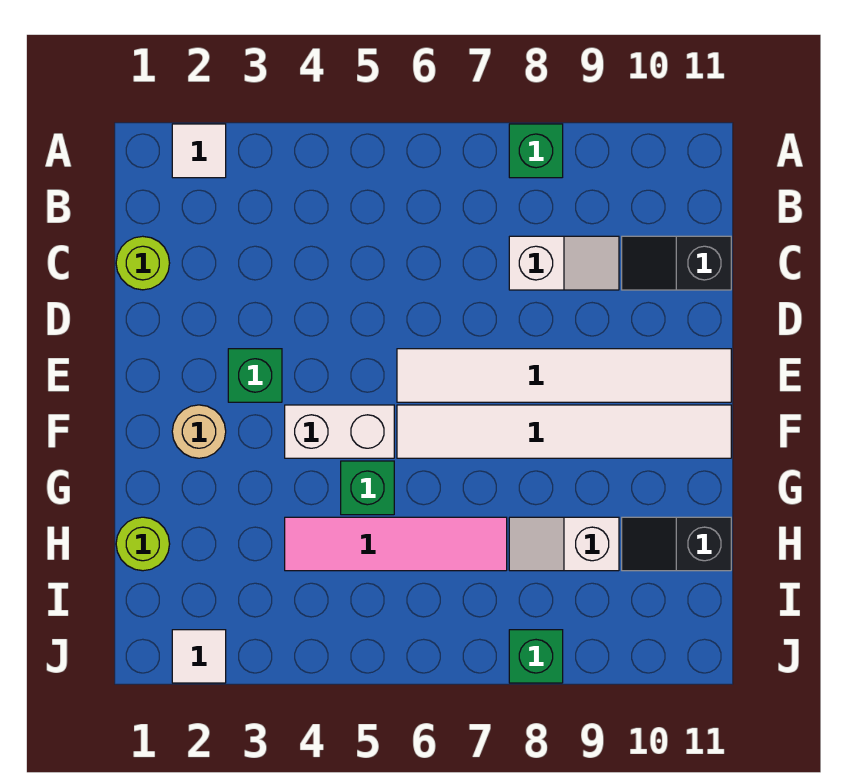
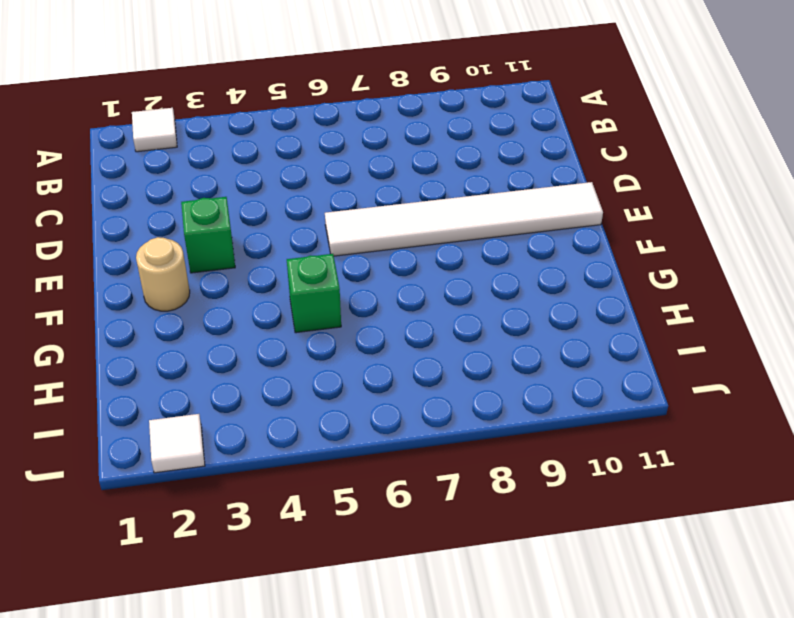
none -> green brick A8 level 1
none -> lime round brick C1 level 1
none -> white slope C8:C9 level 1 top 8

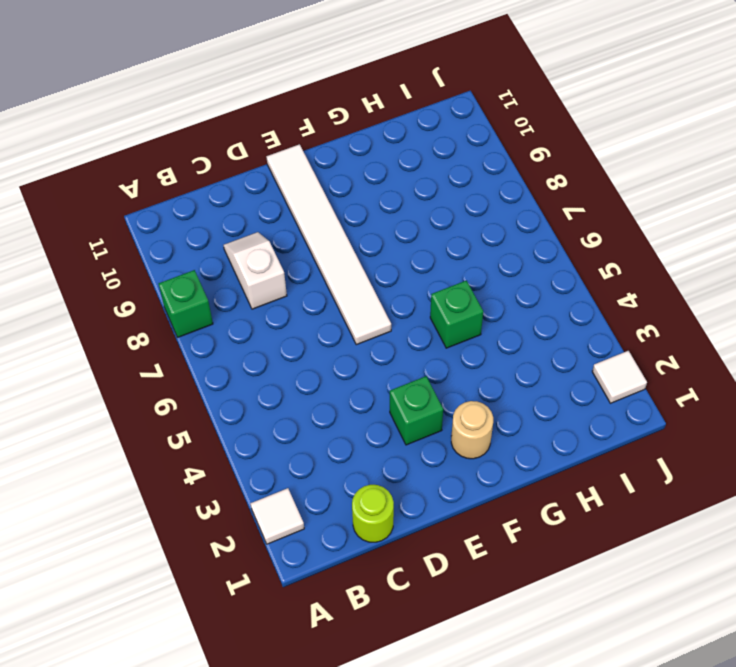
none -> black slope C10:C11 level 1 top 11
none -> white brick F4:F5 level 1
none -> white tile F6:F11 level 1

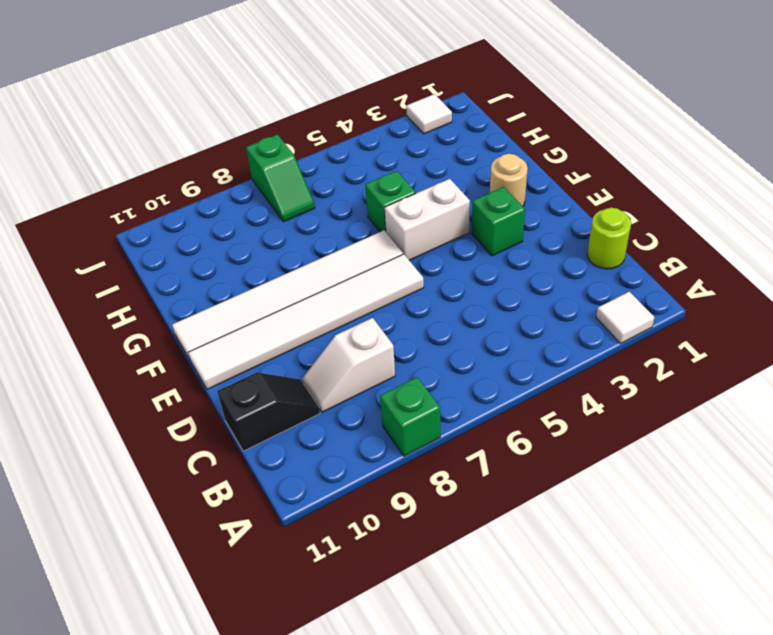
green slope I7:J7 level 1 top J -> none
none -> lime round brick H1 level 1
none -> pink tile H4:H7 level 1
none -> white slope H8:H9 level 1 top 9

